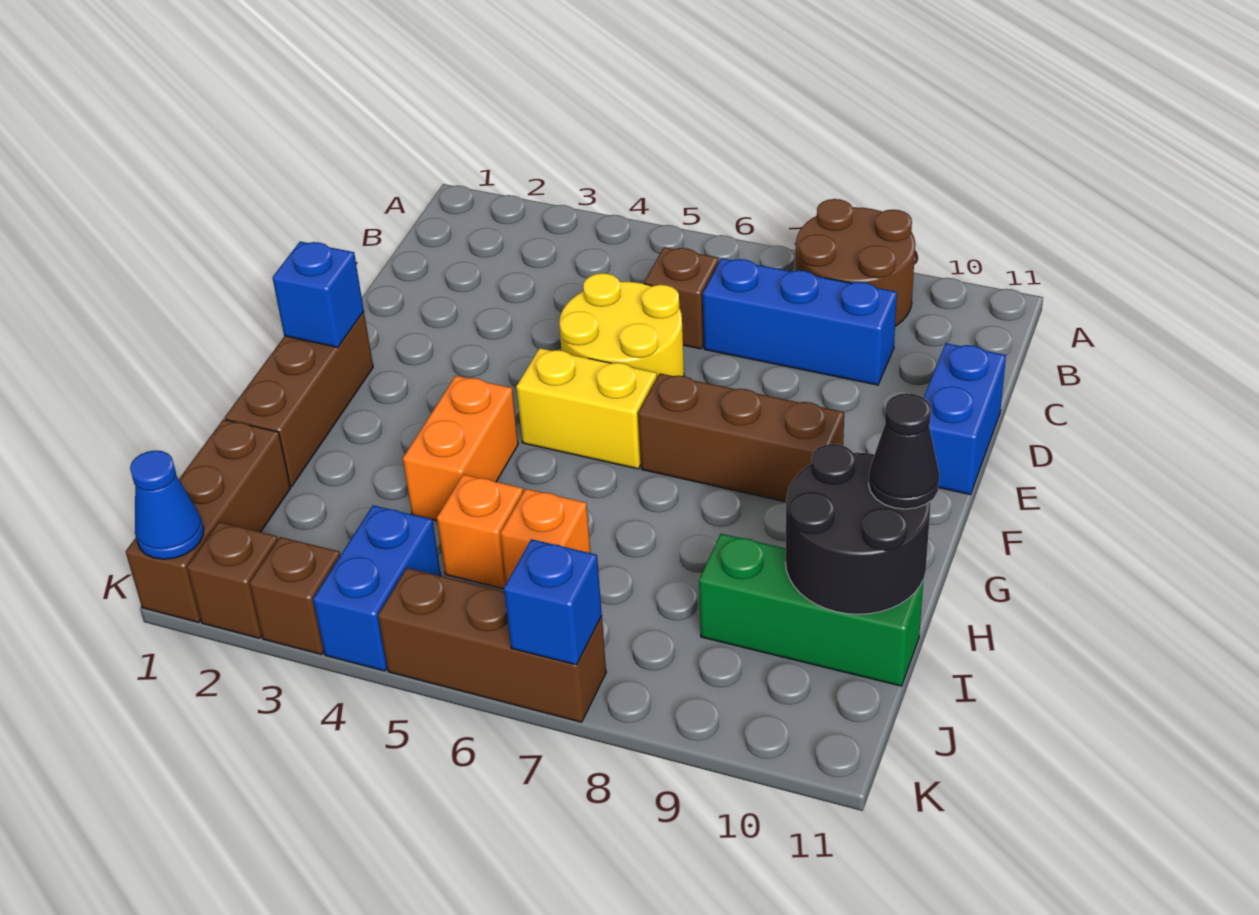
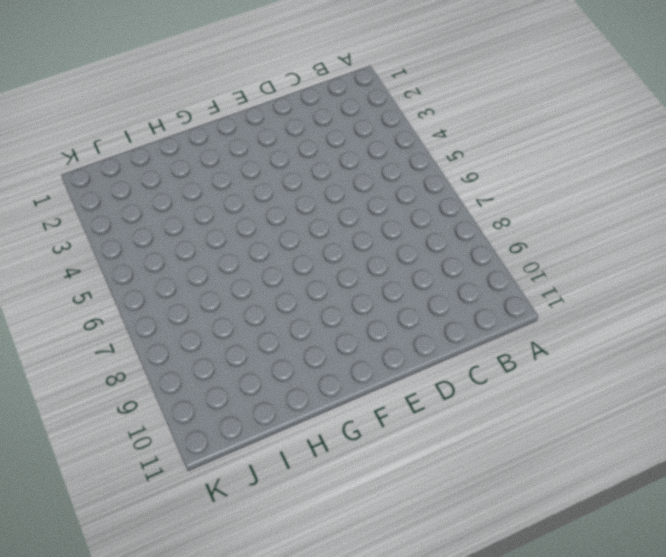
none -> brown round brick A8:B9 level 1
none -> brown brick C6 level 1
none -> blue brick C7:C9 level 1

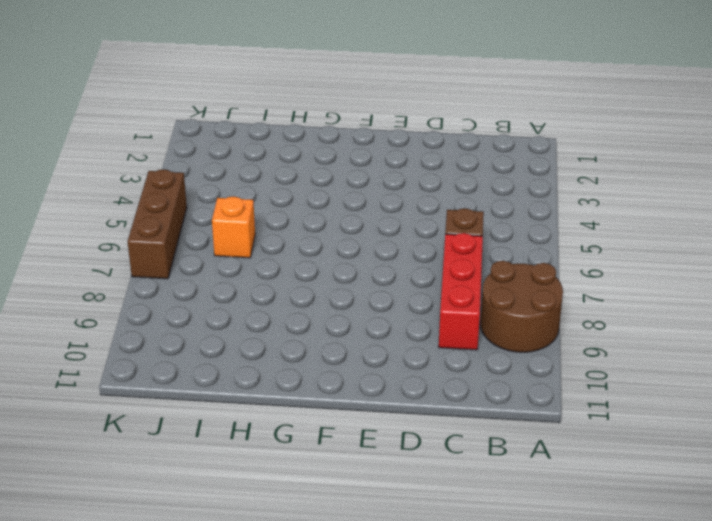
red brick C7:C9 level 1 -> blue brick C7:C9 level 1
none -> yellow round brick D5:E6 level 1
none -> blue brick D11:E11 level 1
none -> brown brick F1:H1 level 1

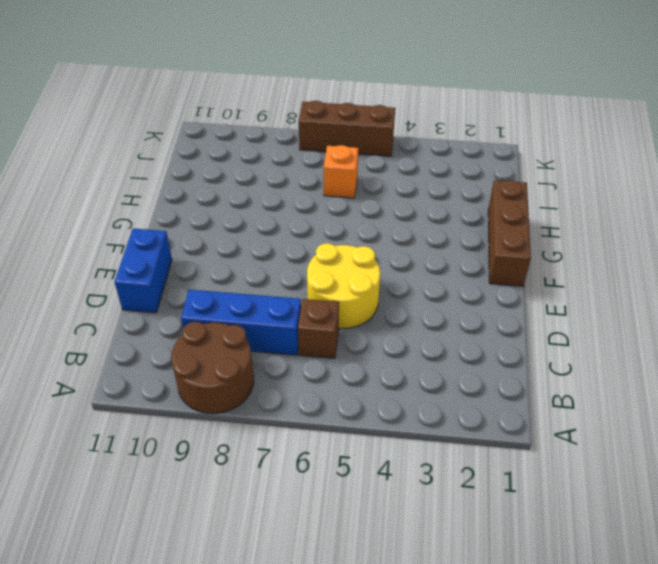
none -> yellow brick F5:F6 level 1
none -> brown brick F7:F9 level 1
none -> orange brick G4:H4 level 1

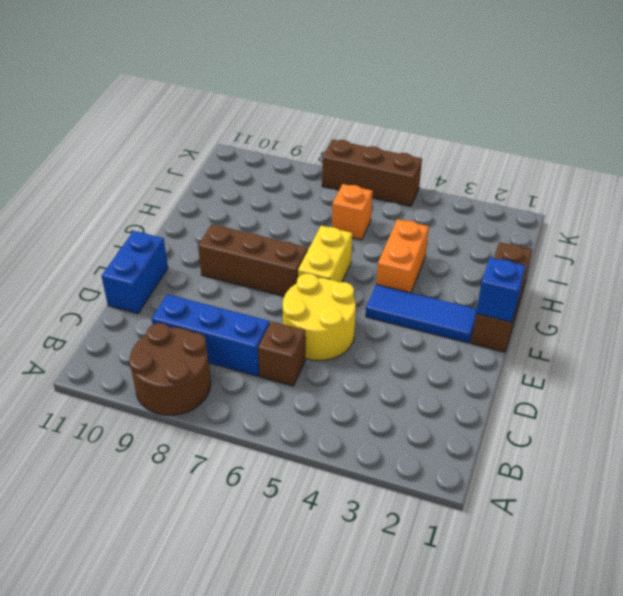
blue tile F2:F4 level 1 -> none
yellow brick F6:G6 level 1 -> yellow brick F5:F6 level 1
none -> brown brick I1:K1 level 1
none -> orange brick I5 level 1
none -> green brick I9:I11 level 1

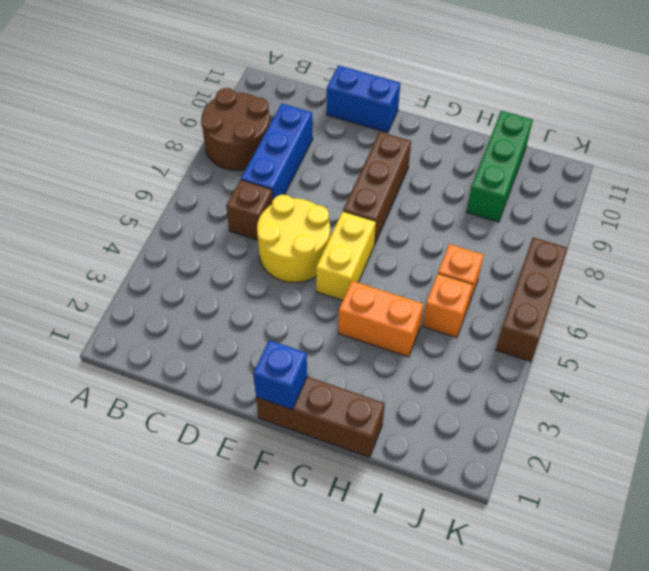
none -> brown brick I1:K1 level 1
none -> blue brick J4:K4 level 1
none -> brown brick K2 level 1

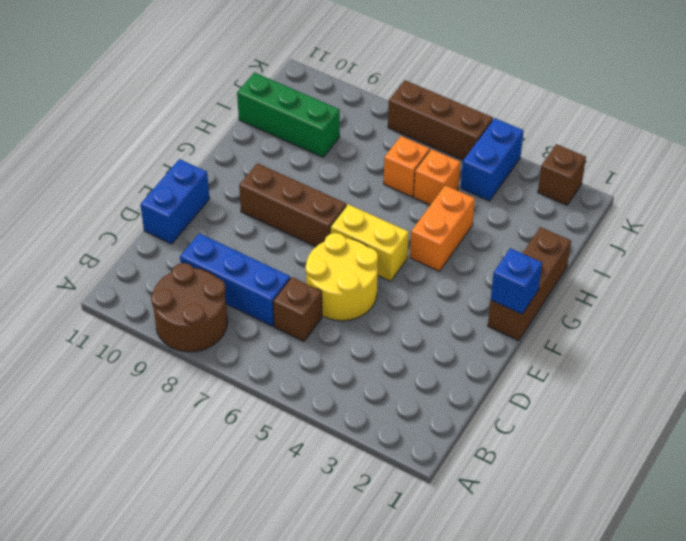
none -> brown brick I1:K1 level 1
none -> brown brick K3 level 1
none -> black round brick H10:I11 level 2

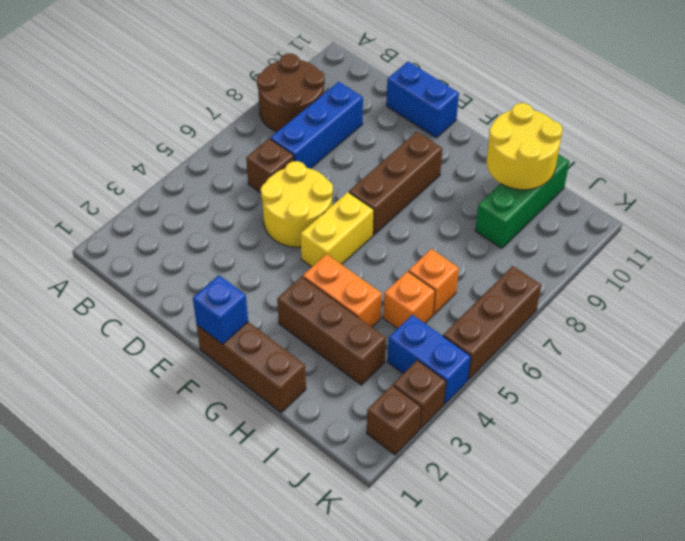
brown brick G3:I3 level 1 -> brown brick I1:K1 level 1
yellow round brick H10:I11 level 2 -> black round brick H10:I11 level 2
none -> blue cone K1 level 2
none -> blue brick K7 level 2
none -> black cone H11 level 3

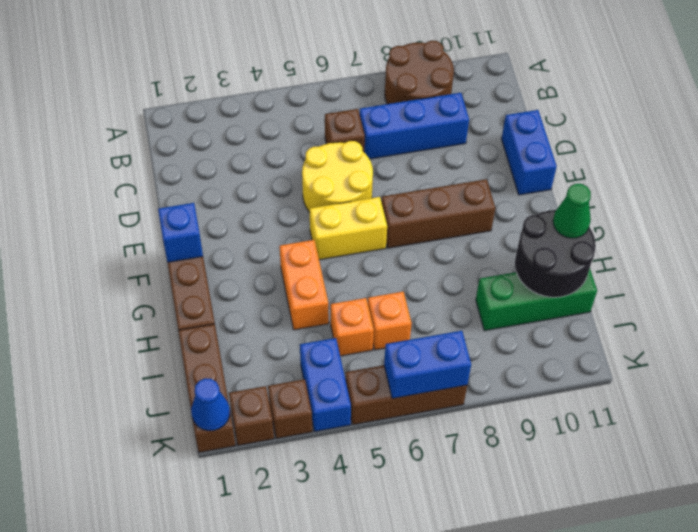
green cone H11 level 3 -> black cone H11 level 3
blue brick K6:K7 level 2 -> blue brick K7 level 2

